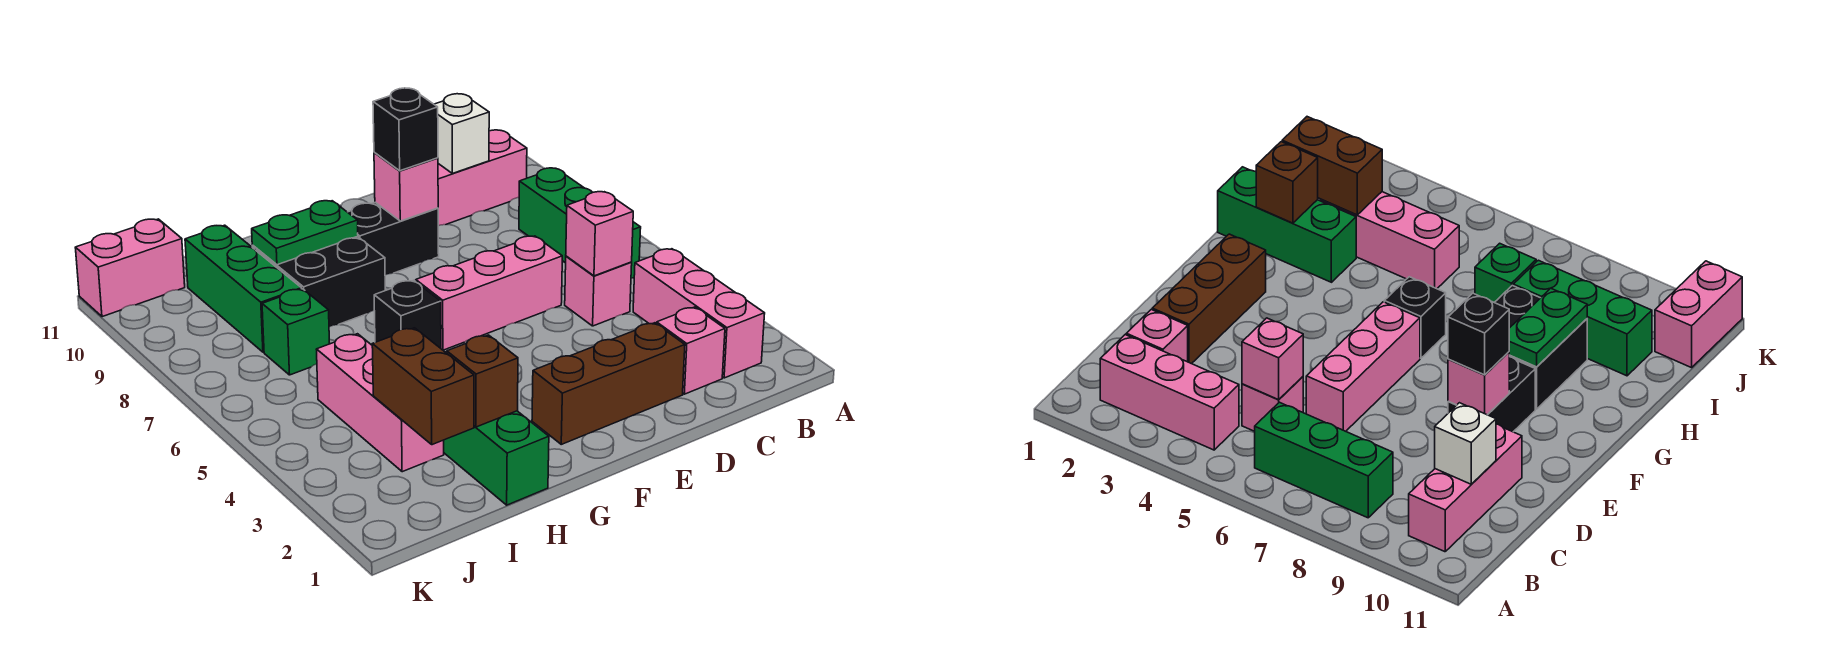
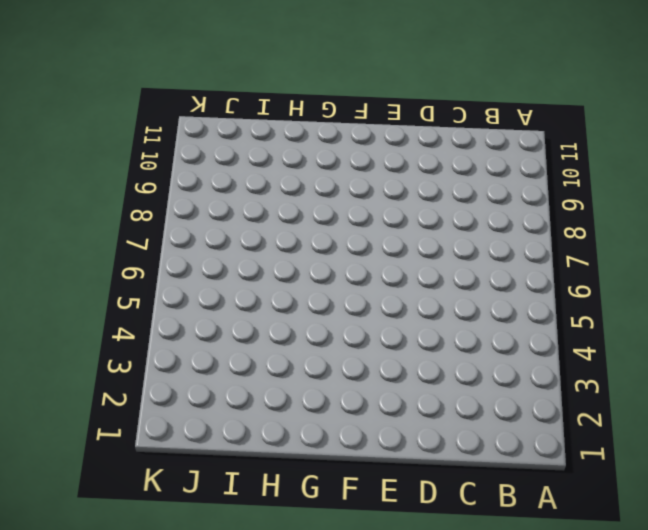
none -> pink brick B2:B4 level 1
none -> green brick B6:B8 level 1
none -> pink brick B10:D10 level 1

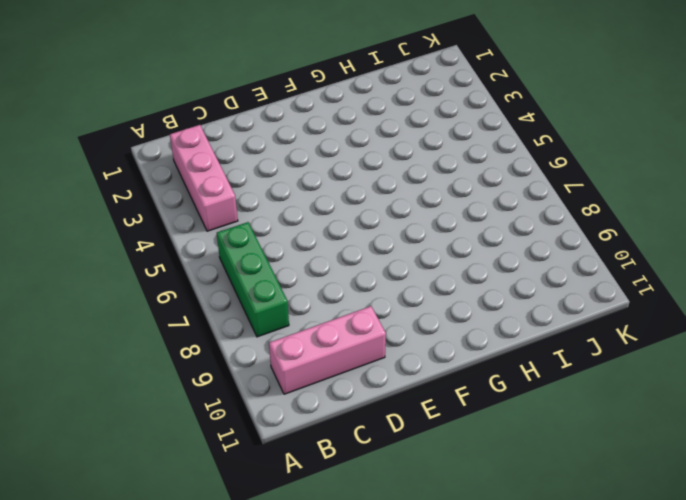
none -> pink brick C2 level 1
none -> pink brick C5 level 1
none -> brown brick D2:F2 level 1

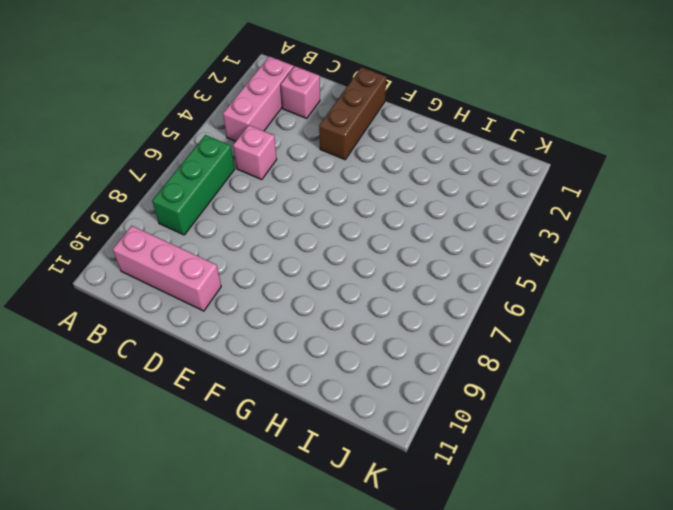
brown brick E1:E3 level 1 -> brown brick D2:F2 level 1
none -> pink brick D6:F6 level 1
none -> black brick E9:F9 level 1
none -> black brick G6 level 1

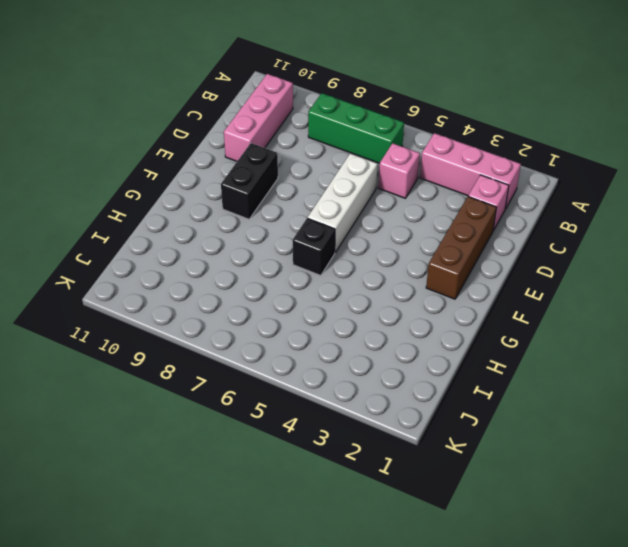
white brick D6:F6 level 1 -> pink brick D6:F6 level 1
none -> black brick G8:H9 level 1
none -> green brick H1:H3 level 1
none -> pink brick I3:I5 level 1

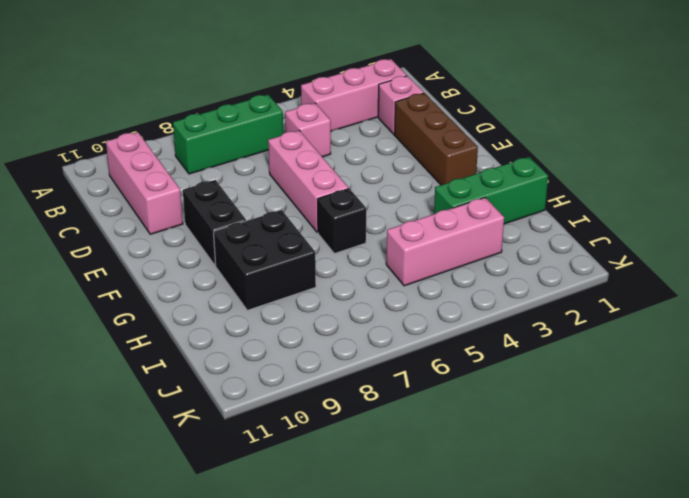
none -> green brick I7 level 1
none -> green brick I8:I10 level 1
none -> pink brick J11:K11 level 1

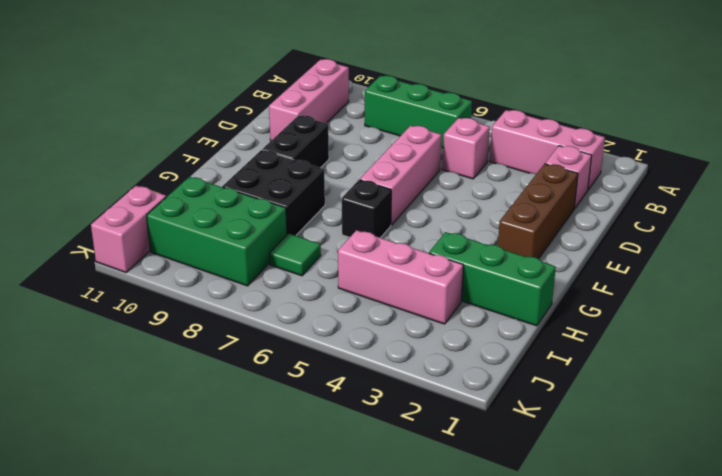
green tile I7 level 1 -> green brick I7 level 1
green brick I8:J10 level 1 -> green brick I8:I10 level 1
none -> pink brick C5 level 2
none -> white brick C10 level 2
none -> pink brick E9 level 2

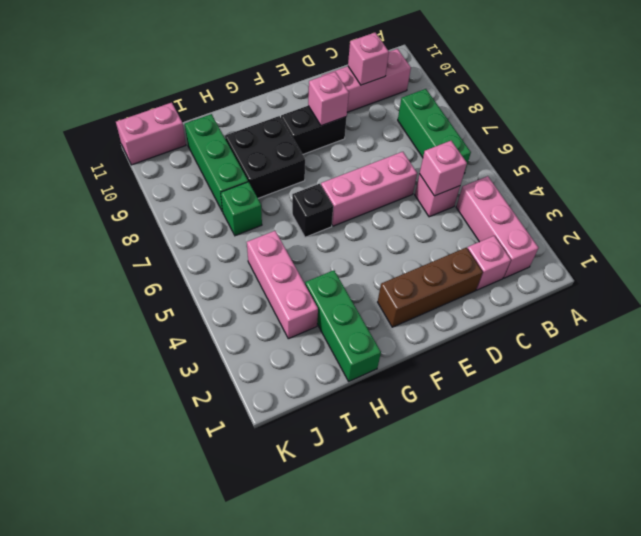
pink brick C10 level 2 -> white brick C10 level 2
none -> green plate G9:H9 level 2
none -> brown brick H2 level 2
none -> brown brick I2:I3 level 2

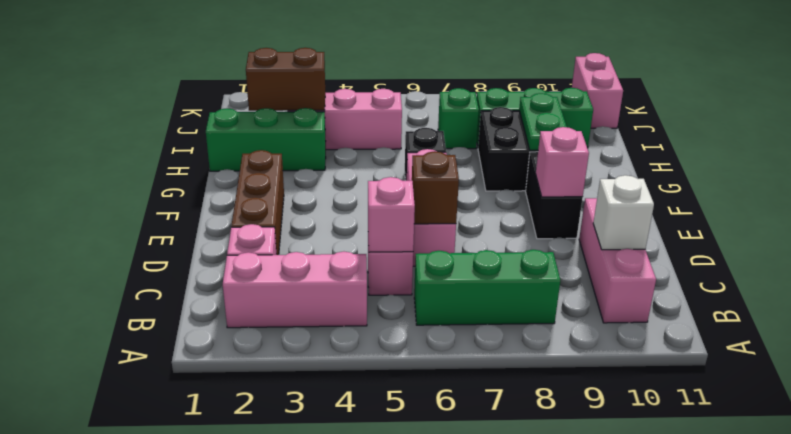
brown brick D6 level 2 -> brown brick H2 level 2
none -> black brick E9 level 3

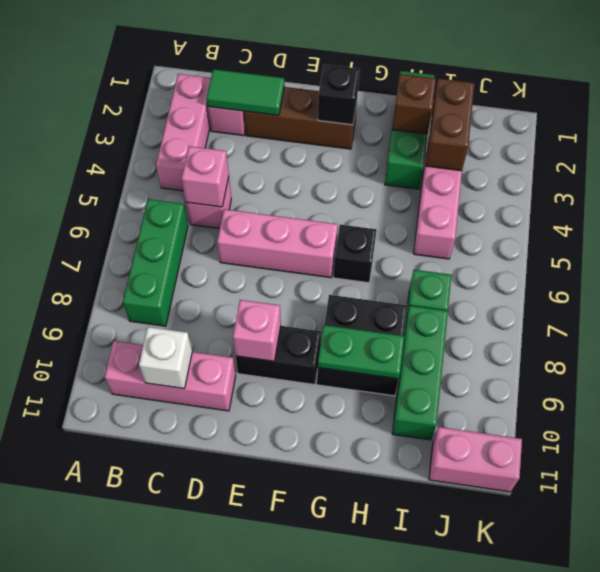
green tile C2:D2 level 2 -> none
black brick F2 level 2 -> black brick E9 level 3

